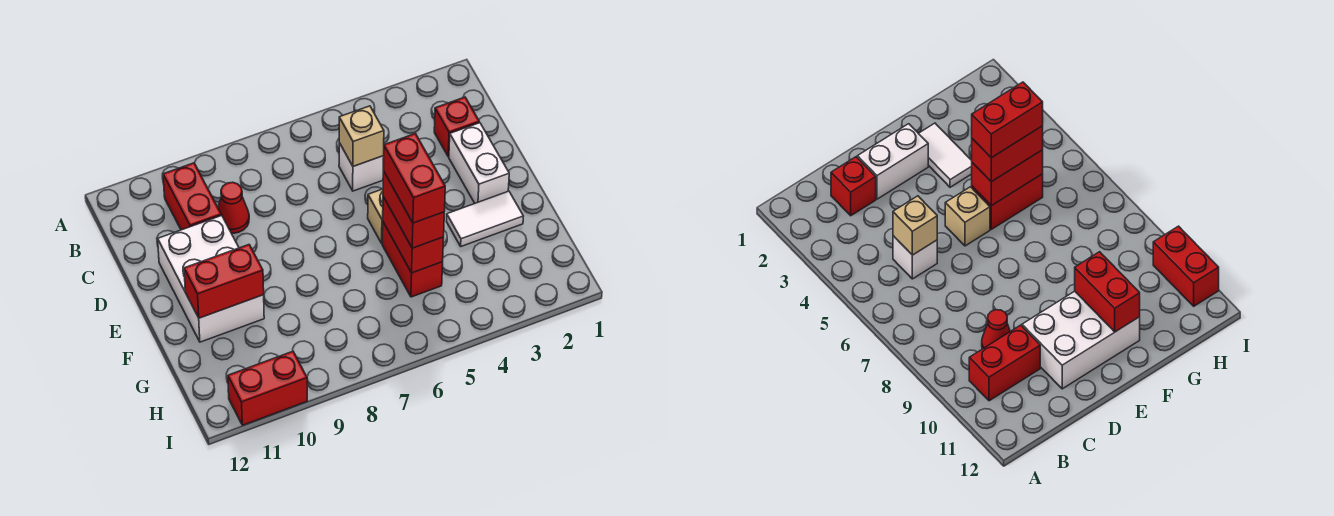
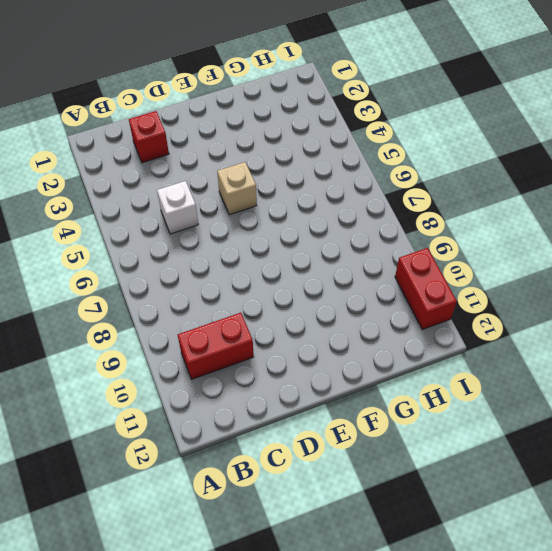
none -> red cone C9 level 1
none -> white brick D2:E2 level 1
none -> white brick D10:F11 level 1

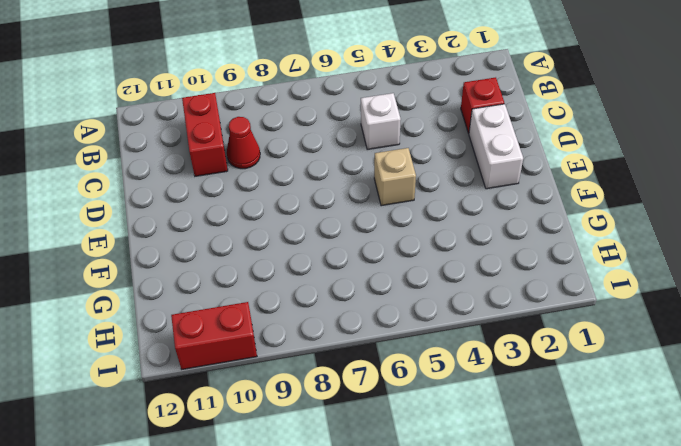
none -> white brick D10:F11 level 1
none -> white tile F2:F3 level 1
none -> red brick F5:G5 level 1

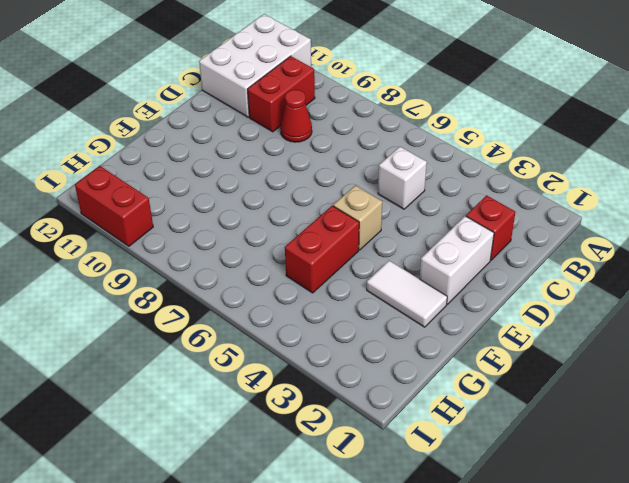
white brick A11:C12 level 1 -> white brick D10:F11 level 1
none -> tan brick C5 level 2
none -> red brick F5:G5 level 2
none -> red brick F10:F11 level 2

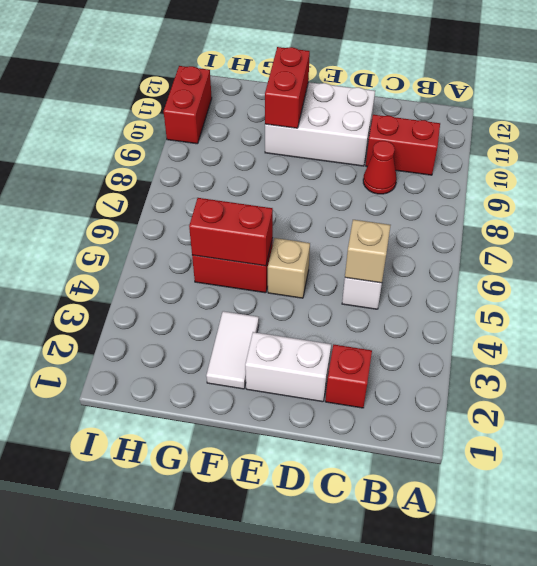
none -> red brick F5:G5 level 3
none -> red brick F5:G5 level 4

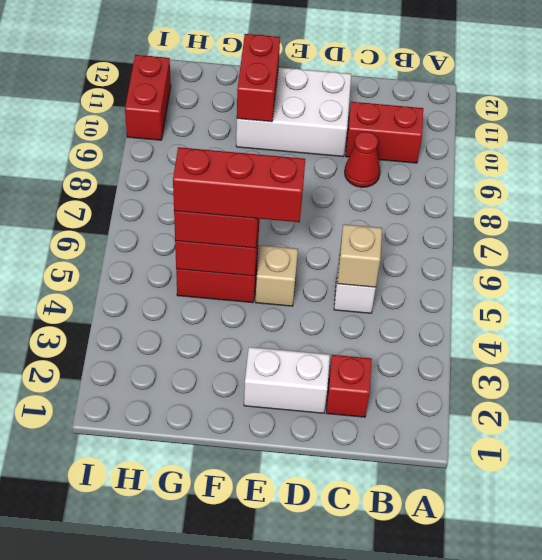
red brick E5:G5 level 4 -> red brick F5:G5 level 4
none -> white tile F2:F3 level 1

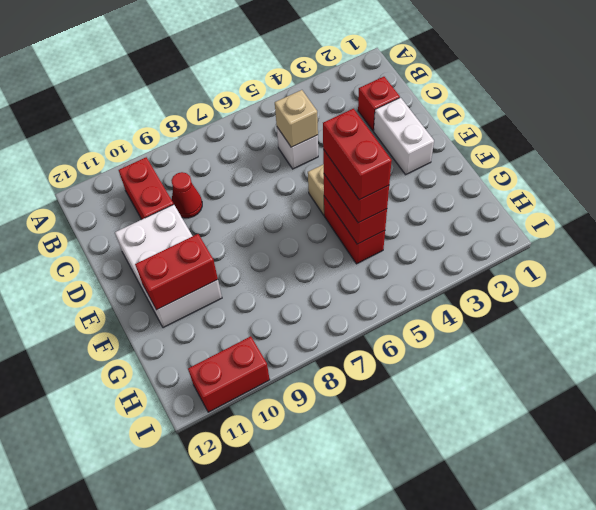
none -> white tile F2:F3 level 1

